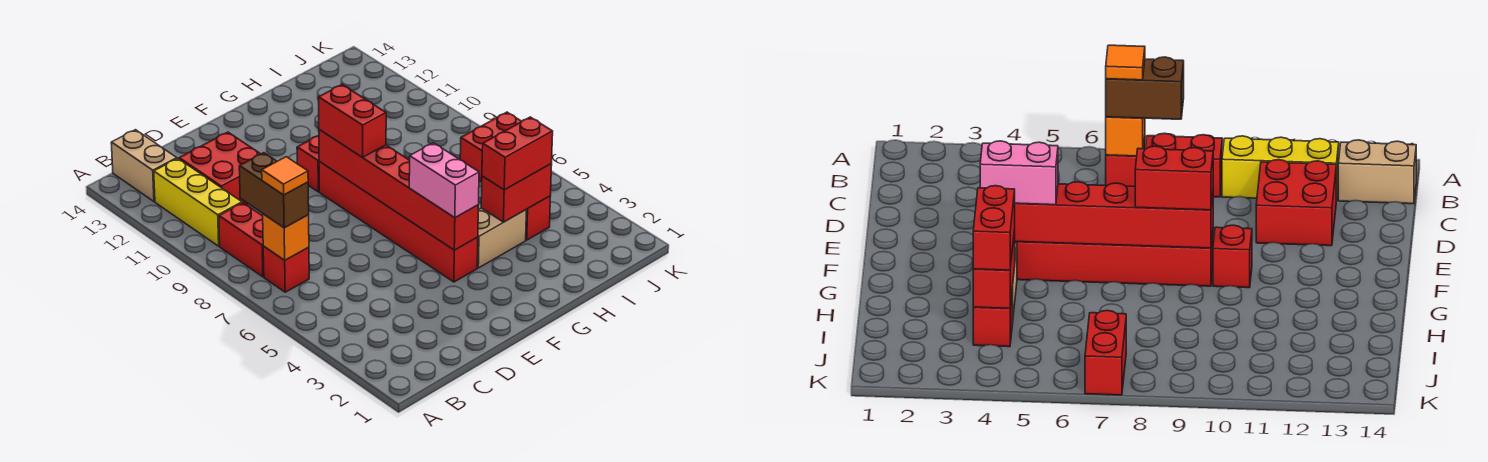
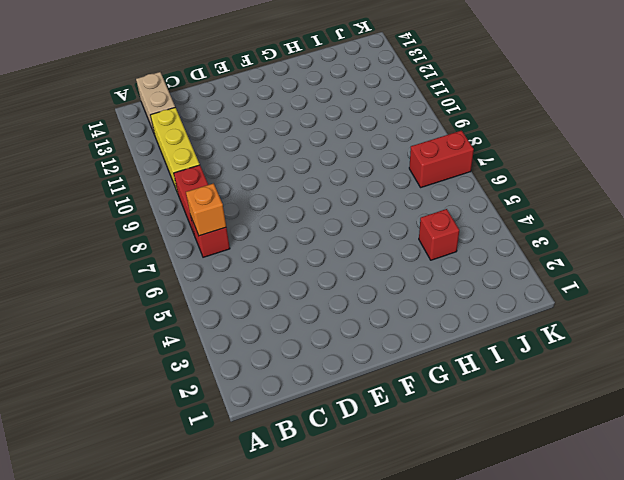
none -> red brick C11:D12 level 1
none -> red brick F4:F9 level 1
none -> red brick F10 level 1

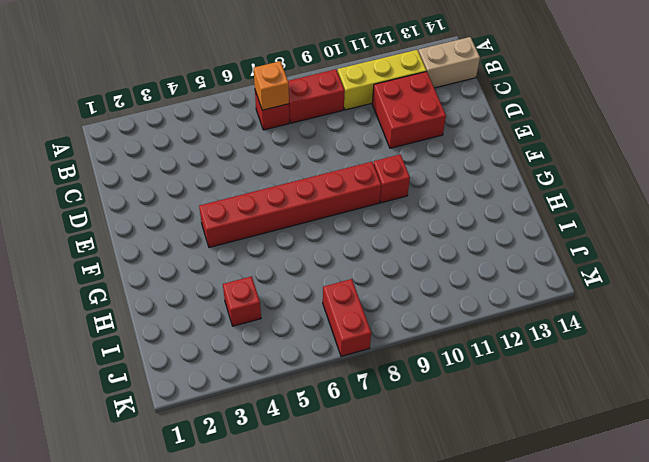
none -> tan brick G4:H4 level 1
none -> red brick F4:F9 level 2
none -> red brick H4:I4 level 2

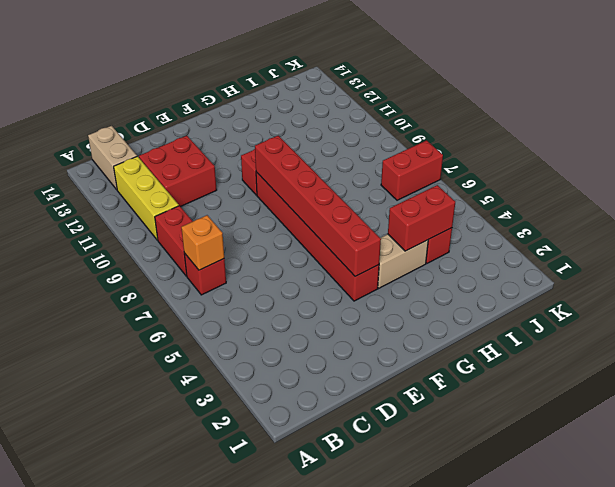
none -> brown brick B7:B8 level 3
none -> pink brick F4:F5 level 3
none -> red brick F8:F9 level 3

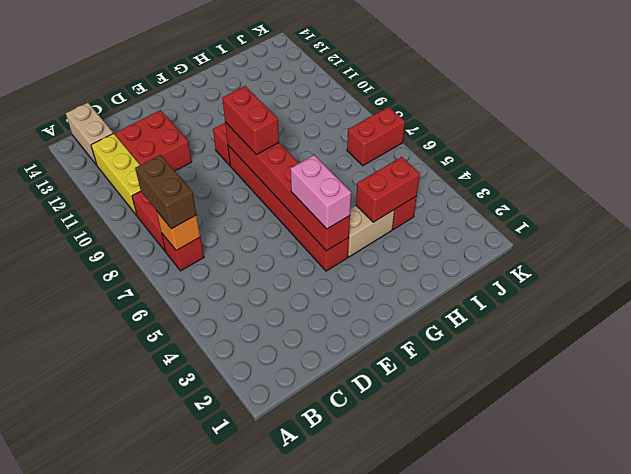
none -> red brick H4:I4 level 3
none -> orange tile B7 level 4

